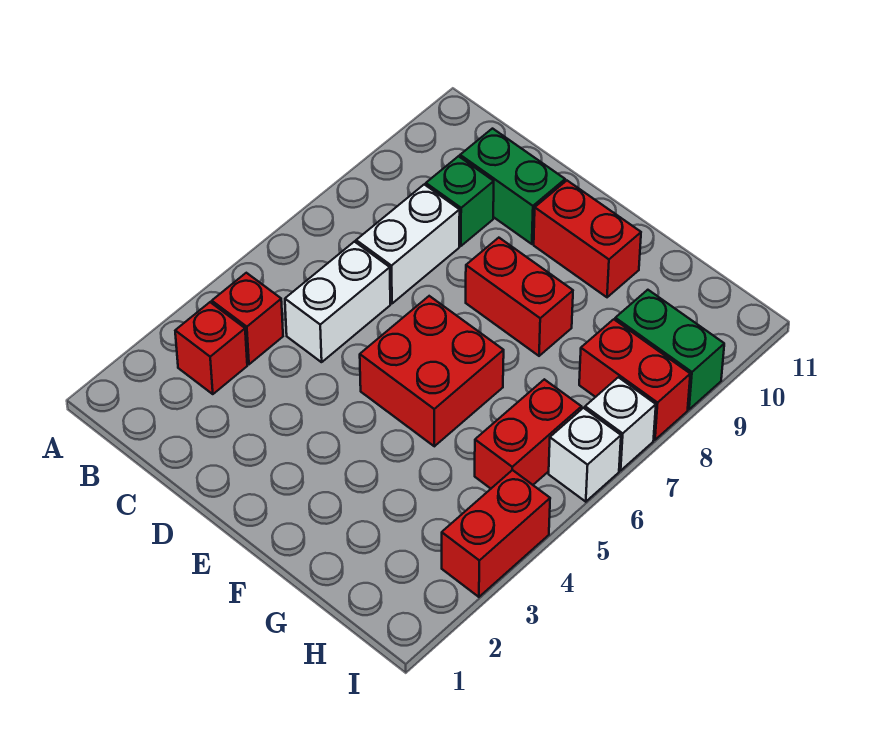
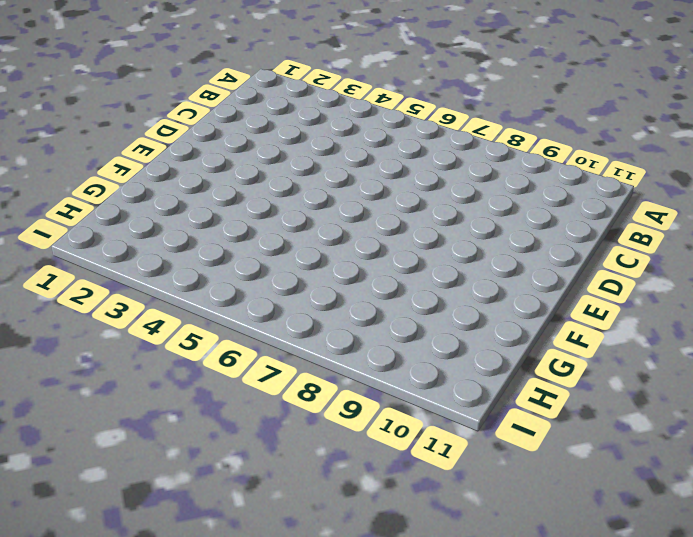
none -> red brick B3 level 1
none -> red brick B4 level 1
none -> white brick C5:C6 level 1

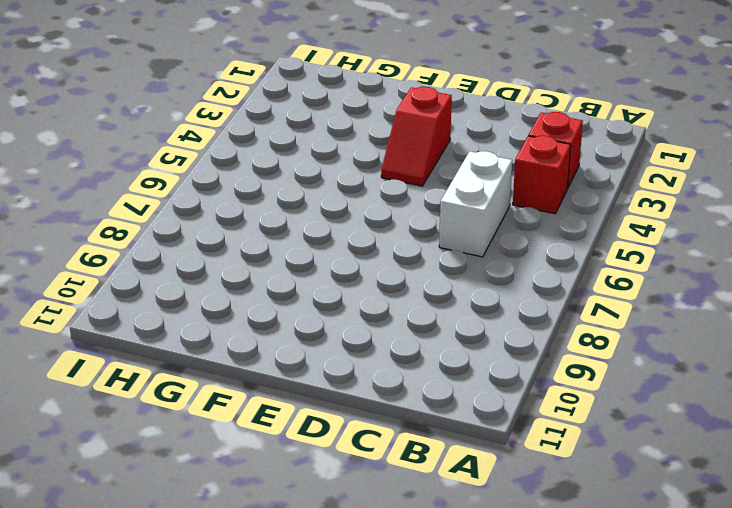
red slope E3:E4 level 1 top 3 -> none
none -> white brick C7:C8 level 1
none -> green brick C9 level 1
none -> green brick C10:D10 level 1

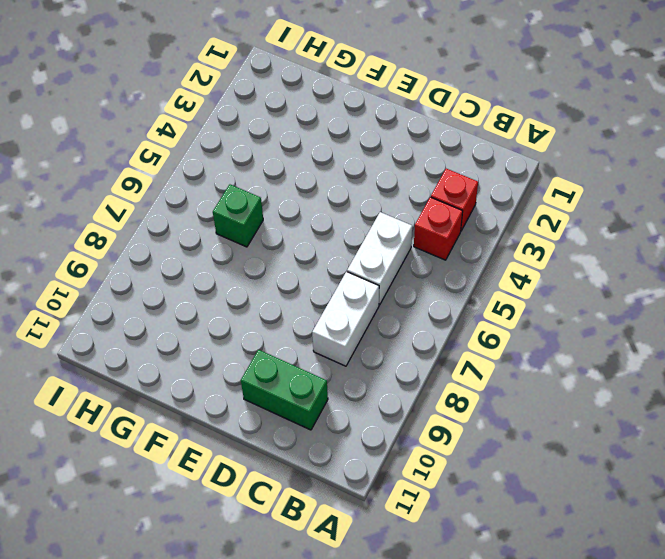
green brick G6 level 1 -> green brick C9 level 1
none -> red brick E5:F6 level 1
none -> red brick E8:F8 level 1
none -> red brick E10:F10 level 1

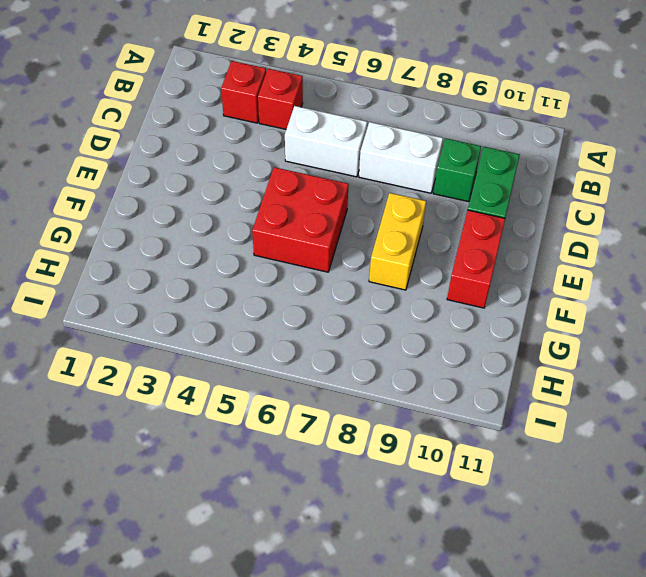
yellow brick E8:F8 level 1 -> red brick E8:F8 level 1
none -> red brick H5:H6 level 1
none -> red brick H8:I8 level 1
none -> green brick H9:I9 level 1

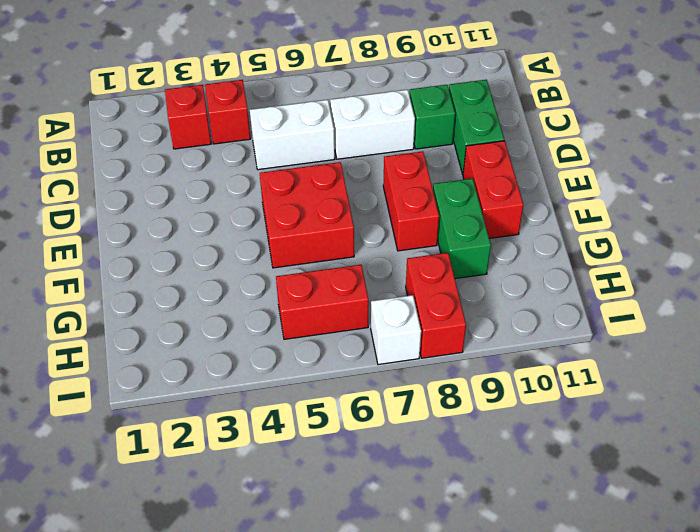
green brick F9:G9 level 1 -> green brick H9:I9 level 1
none -> red brick I3:I4 level 1
none -> white brick I6 level 1

